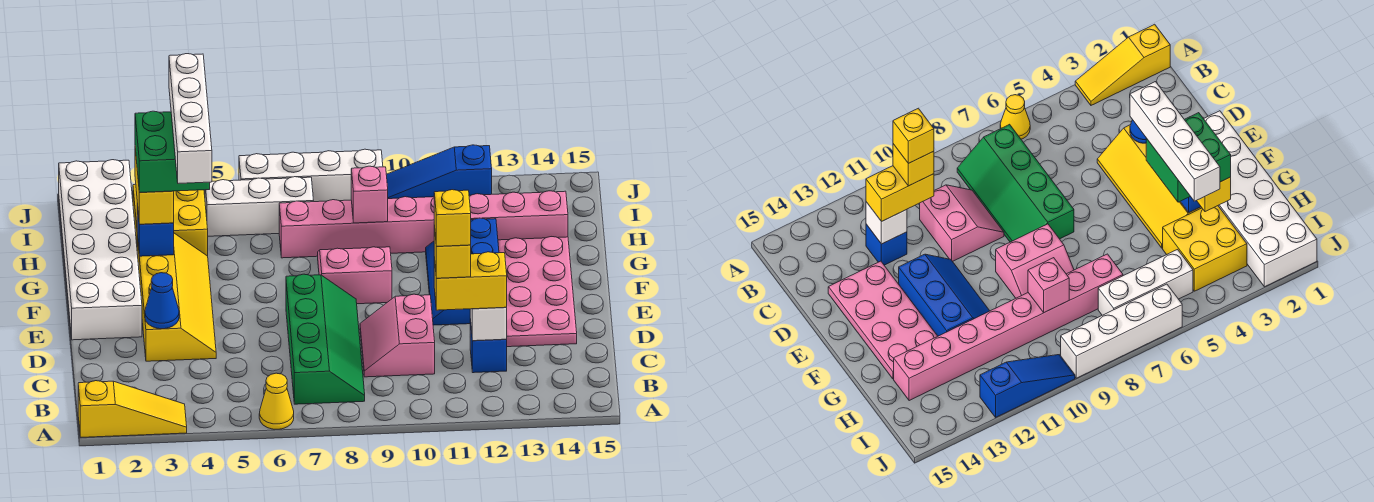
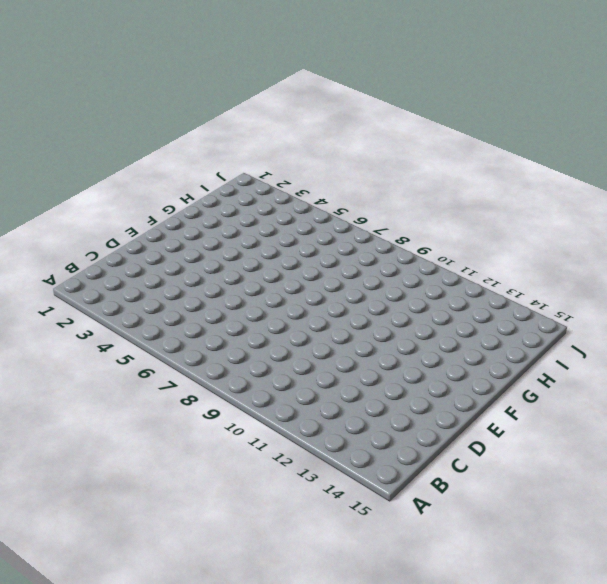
none -> yellow slope A1:A3 level 1 top 1
none -> yellow cone A6 level 1
none -> green slope B7:E8 level 1 top 7

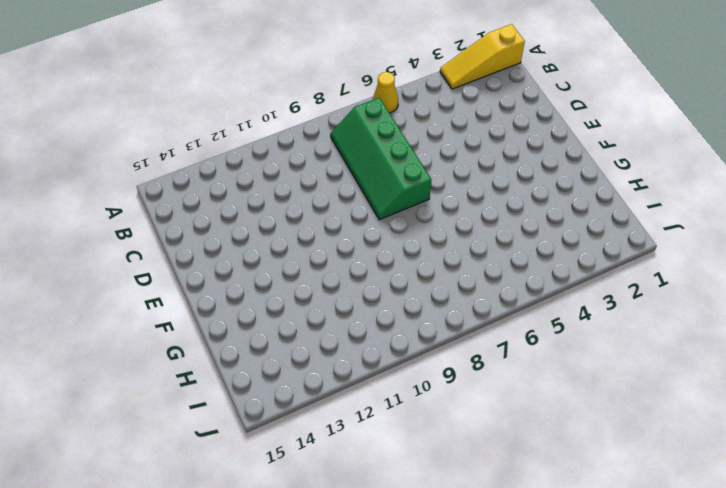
none -> pink slope C9:D10 level 1 top 10
none -> blue brick C12 level 1
none -> yellow slope D3:G4 level 1 top 3

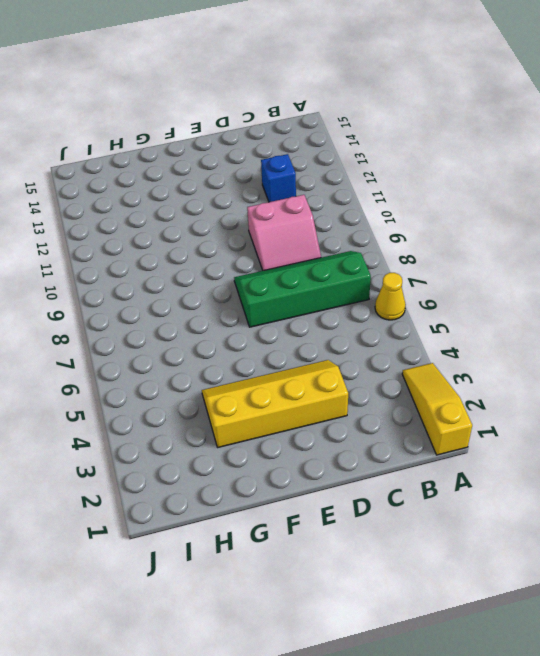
none -> pink plate D13:G14 level 1
none -> white brick E1:J2 level 1
none -> blue slope E11:G12 level 1 top 12

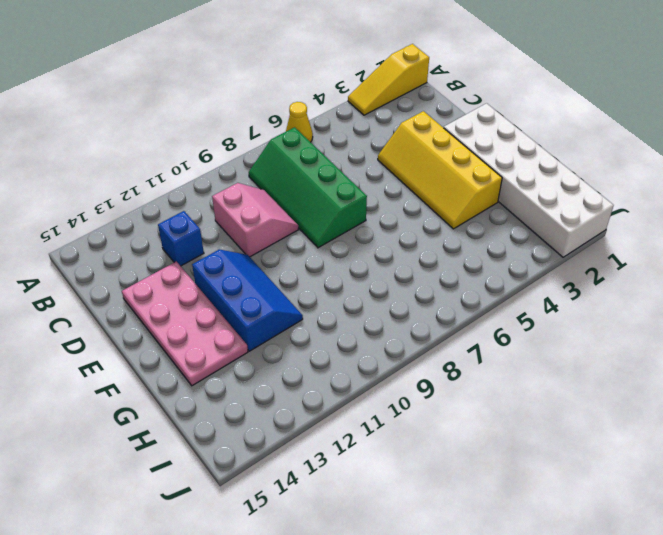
none -> pink slope F8:G9 level 1 top F
none -> yellow brick H3:I4 level 1
none -> pink brick H7:H14 level 1

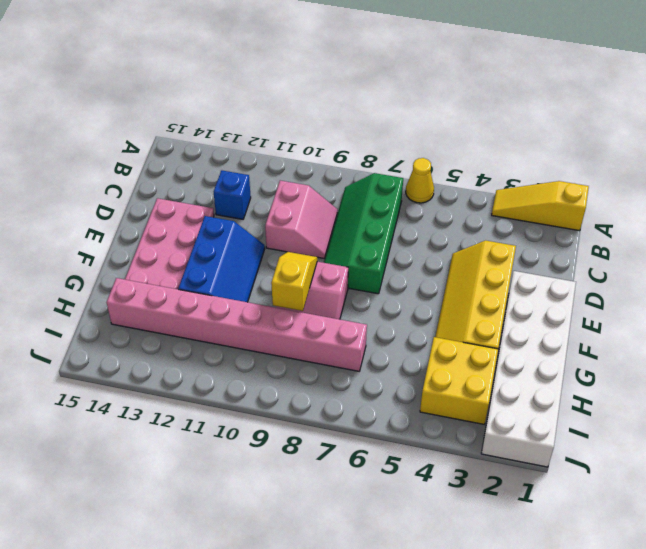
yellow slope F9:G9 level 2 top G -> none
none -> white brick I5:I7 level 1
none -> white brick J6:J9 level 1
none -> blue slope J10:J12 level 1 top 12

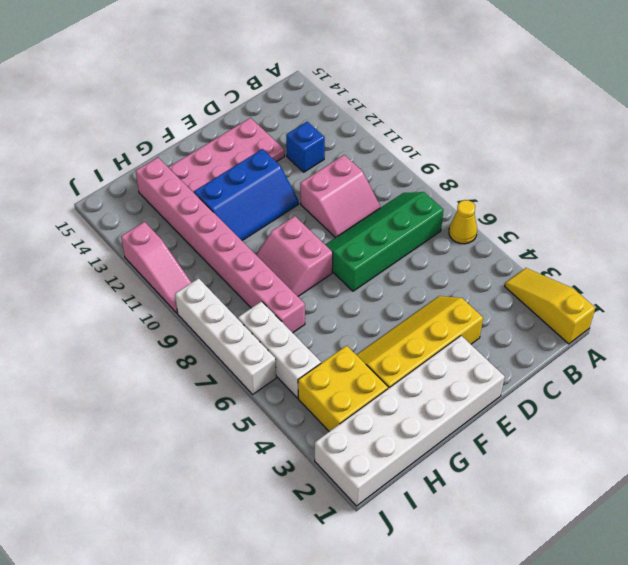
pink slope J10:J12 level 1 top 12 -> blue slope J10:J12 level 1 top 12
none -> white brick C12 level 2
none -> blue cone D3 level 2
none -> blue brick G3 level 2

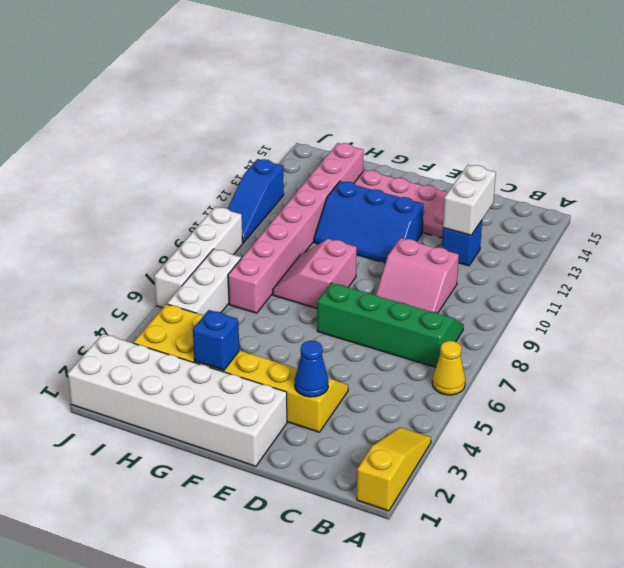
white brick C12:C13 level 2 -> white brick C12 level 2
none -> pink brick H9 level 2
none -> yellow brick C11:C12 level 3
none -> yellow brick G3:H3 level 3

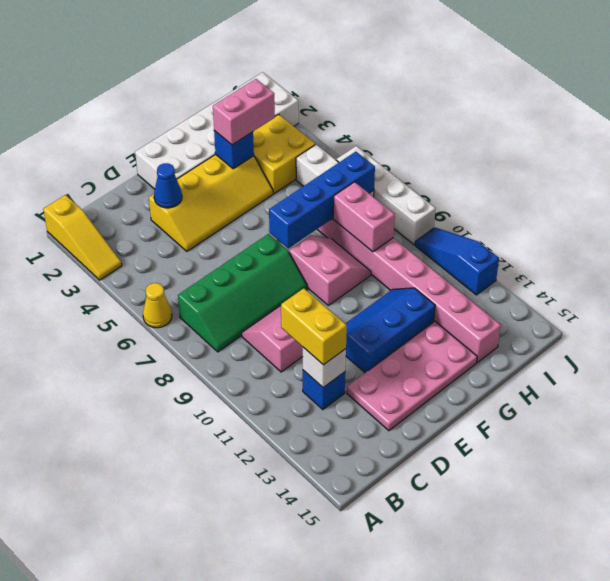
blue brick F7:I7 level 2 -> none
pink brick G3:H3 level 3 -> yellow brick G3:H3 level 3
pink brick H8:H9 level 2 -> pink brick H9 level 2
none -> yellow brick C11 level 4
none -> green brick G3:H4 level 4
none -> yellow brick C11 level 5

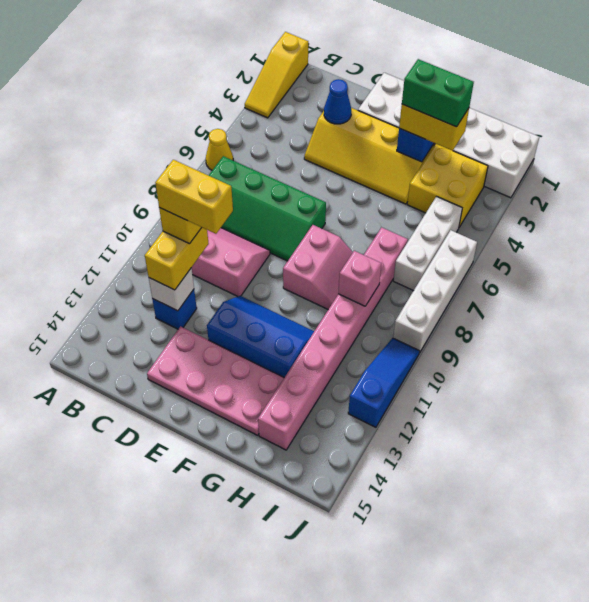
yellow brick C11:D11 level 5 -> yellow brick C11 level 5
green brick G3:H3 level 4 -> green brick G3:H4 level 4
none -> white brick F4:I4 level 5

